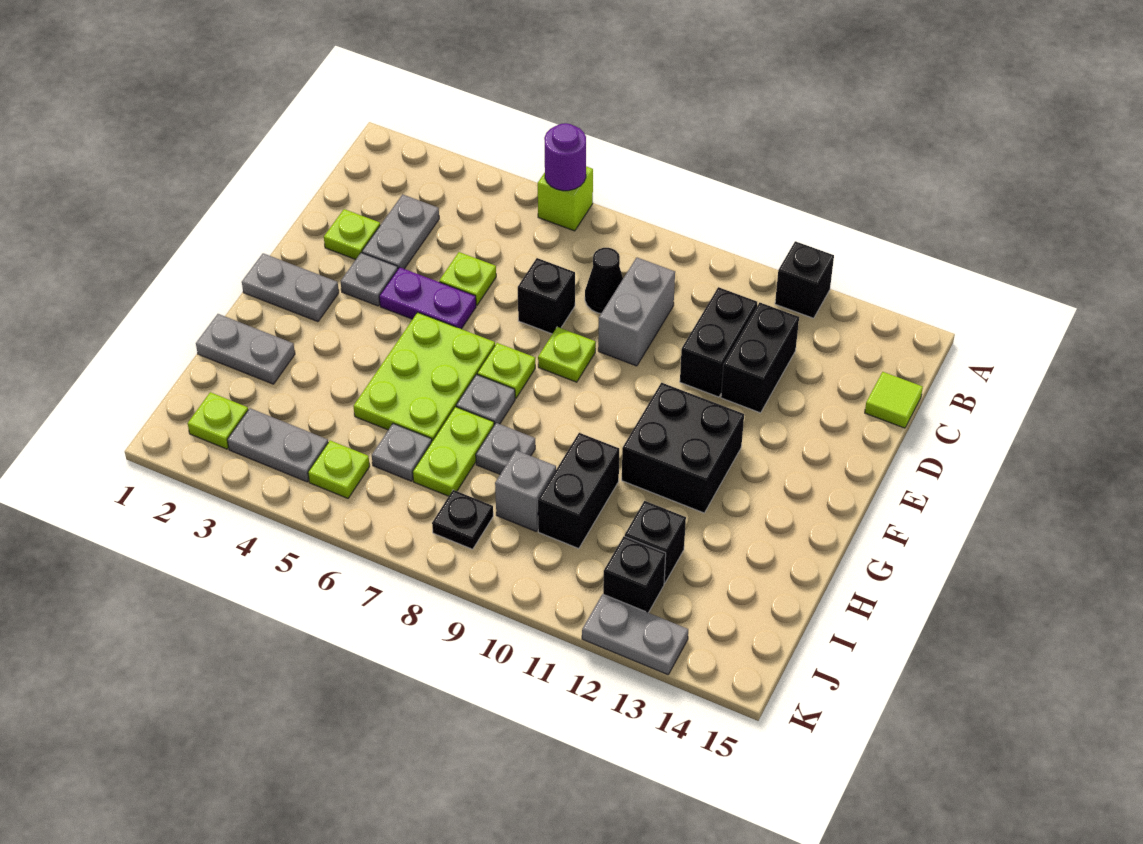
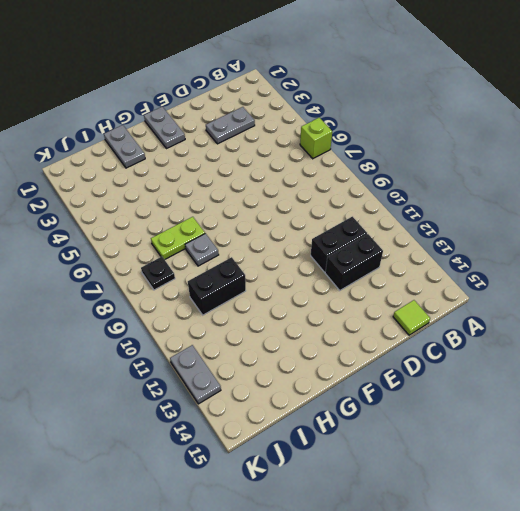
none -> black brick A12 level 1
none -> black cone C8 level 1
none -> grey brick C9:D9 level 1
none -> lime plate D2 level 1

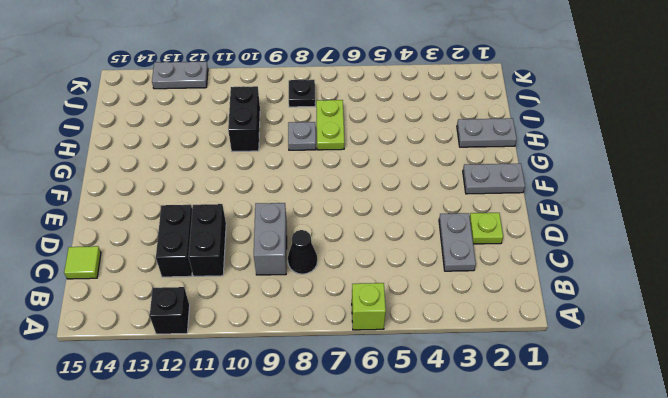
none -> lime plate D5 level 1
none -> black brick D7 level 1
none -> grey plate E3 level 1
none -> purple plate E4:E5 level 1

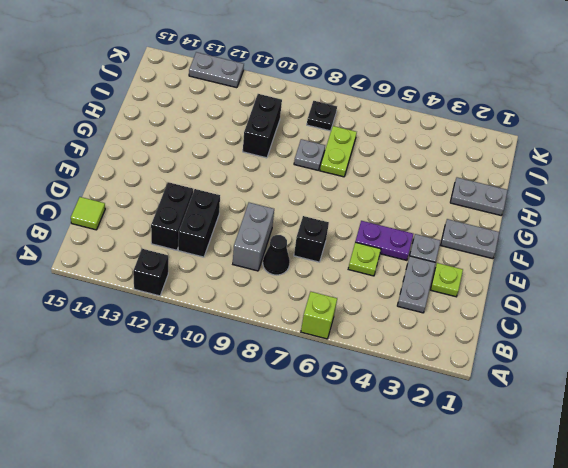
none -> lime plate E8 level 1
none -> lime plate F5:H6 level 1
none -> lime plate F7 level 1
none -> black brick F11:G12 level 1

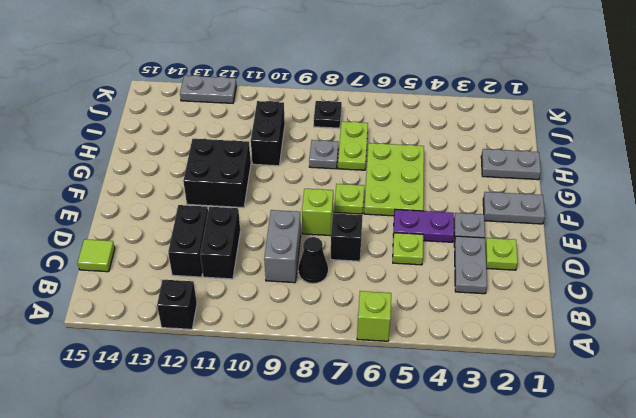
lime brick E8 level 1 -> lime plate E8 level 1
none -> grey plate G7 level 1
none -> grey plate I6 level 1
none -> grey brick I9 level 1
none -> black brick I12 level 1

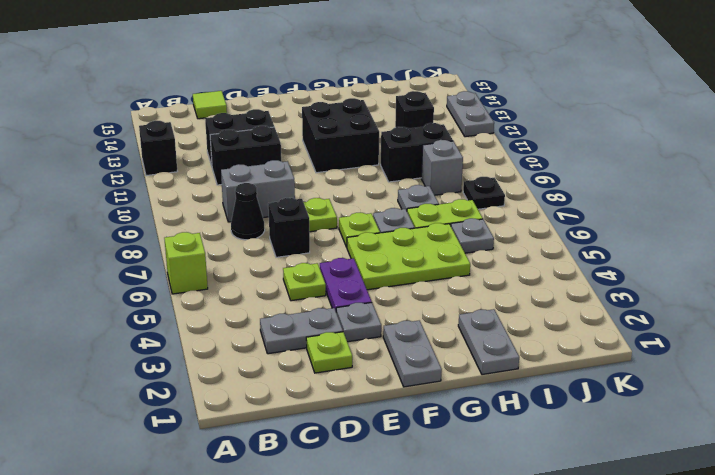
none -> lime plate J2 level 1
none -> grey plate J3:J4 level 1
none -> lime plate J5 level 1
none -> black brick J12 level 1

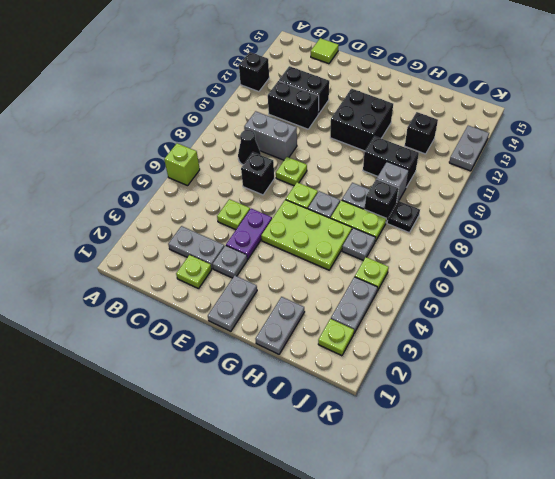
black brick I8 level 1 -> black brick J12 level 1
none -> purple round brick A6 level 2

